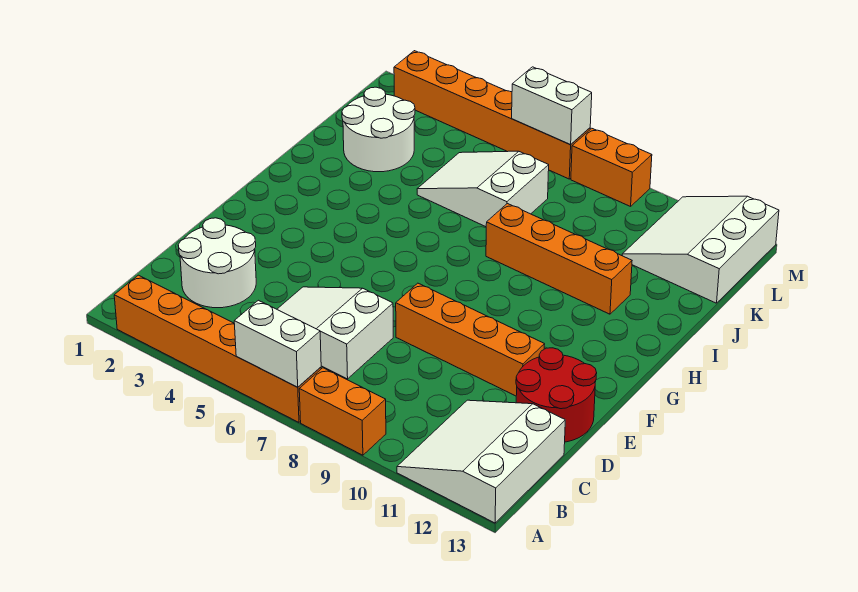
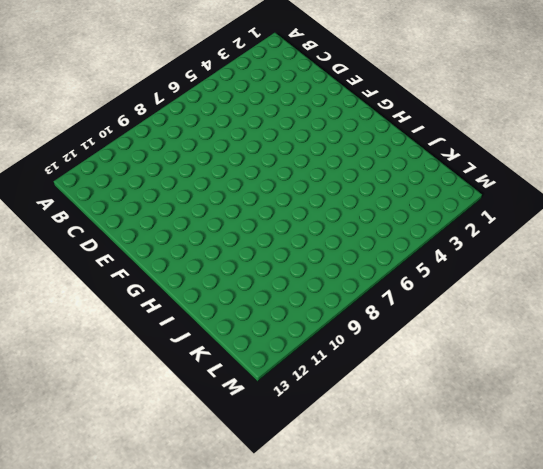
none -> orange brick A2:A7 level 1
none -> orange brick A8:A9 level 1
none -> white slope A11:C13 level 1 top 13

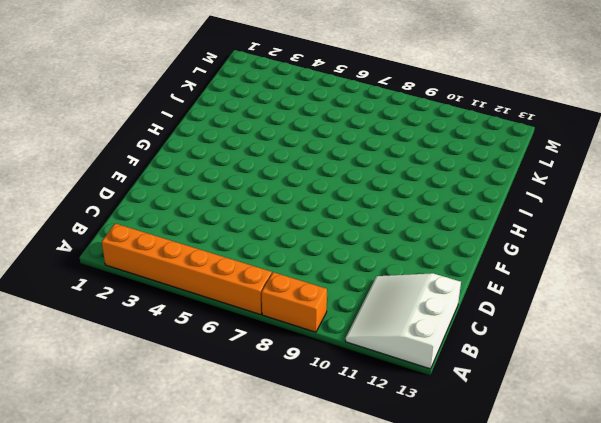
none -> white round brick C2:D3 level 1
none -> white slope C5:D7 level 1 top 7
none -> red round brick D12:E13 level 1

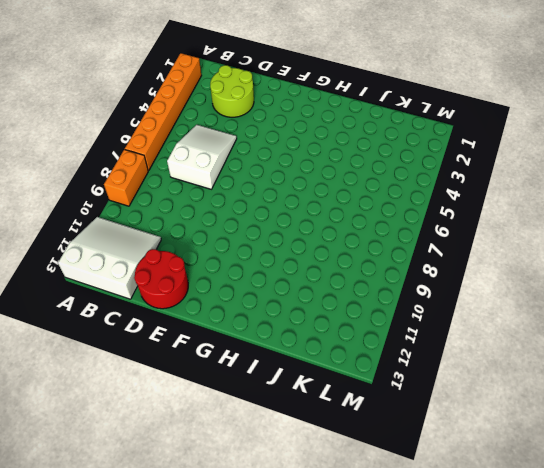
lime round brick C2:D3 level 1 -> white round brick C2:D3 level 1
none -> orange brick E8:E11 level 1
none -> orange brick I8:I11 level 1
none -> white round brick J2:K3 level 1

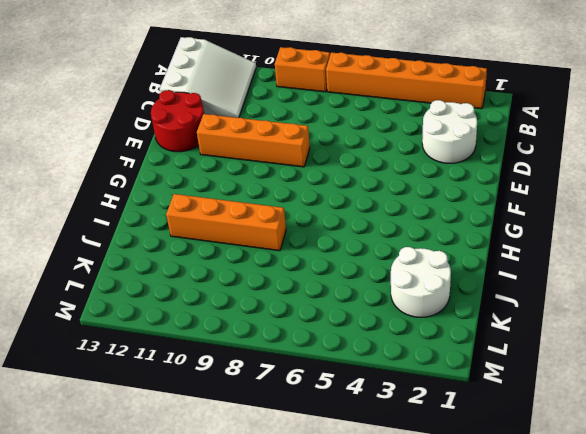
none -> white slope C5:D7 level 1 top 7
none -> white slope J5:K7 level 1 top 7
none -> white slope K11:M13 level 1 top 13

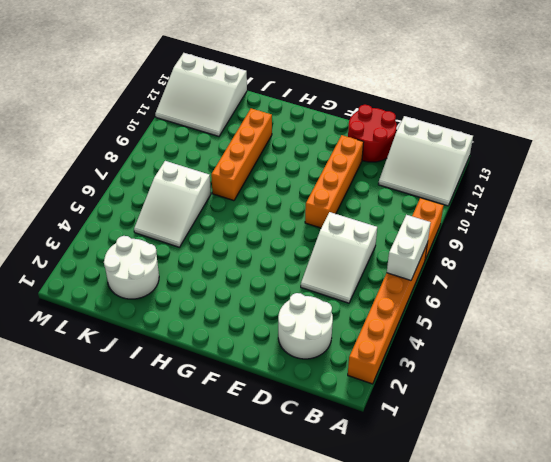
none -> orange brick M2:M7 level 1
none -> orange brick M8:M9 level 1
none -> white brick M6:M7 level 2

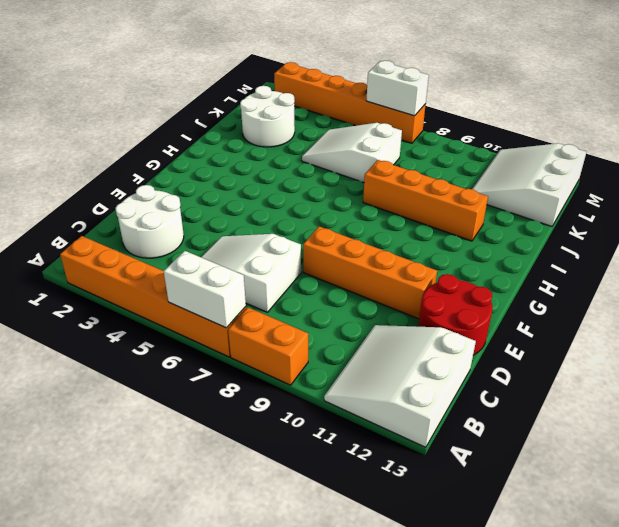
none -> orange brick M8:M9 level 1

